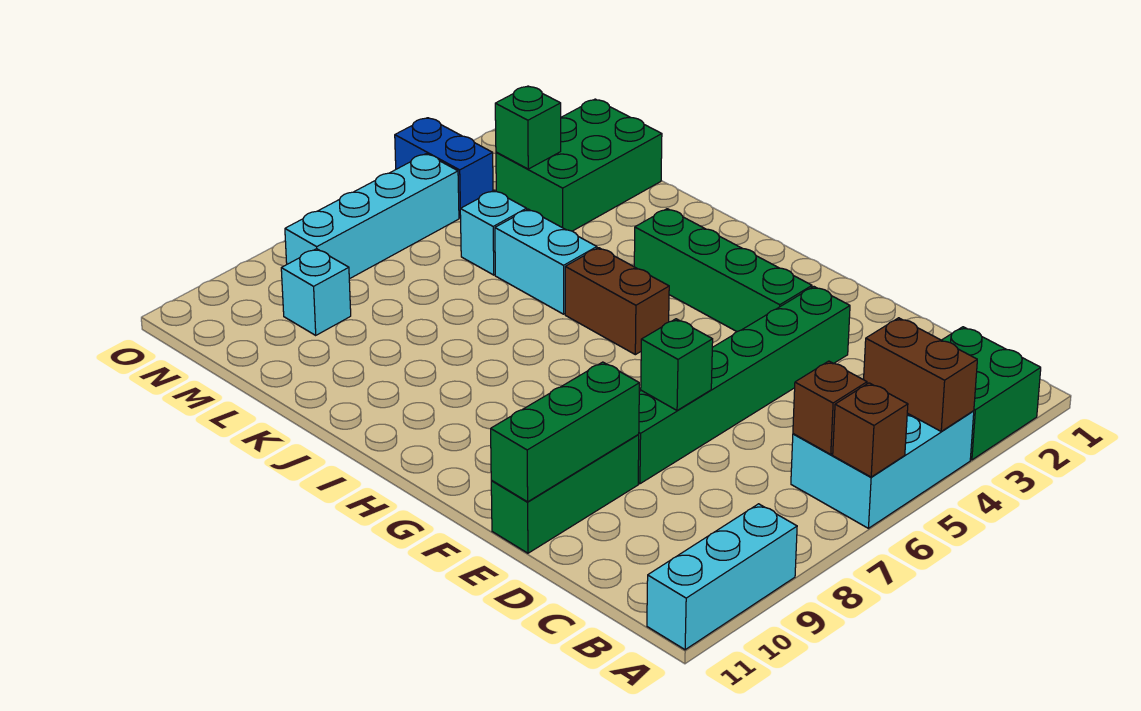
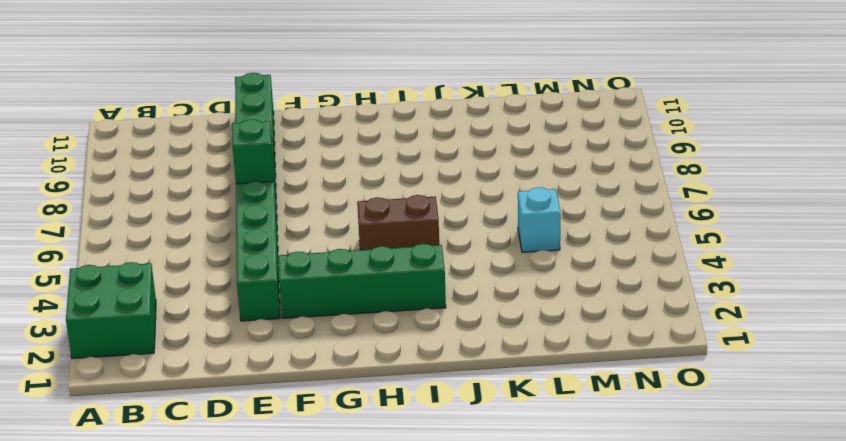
none -> cyan brick A4:B6 level 1
none -> cyan brick A9:A11 level 1
none -> cyan brick J5:K5 level 1

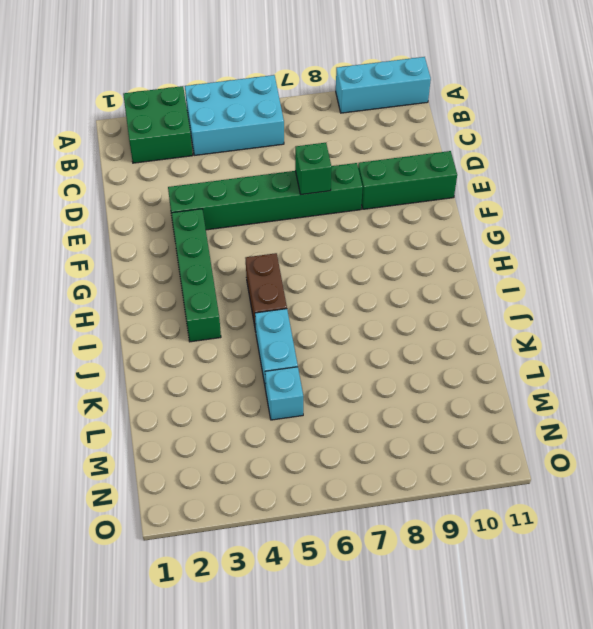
none -> green brick L1:M3 level 1
none -> cyan brick M9 level 1
none -> blue brick N4:O4 level 1

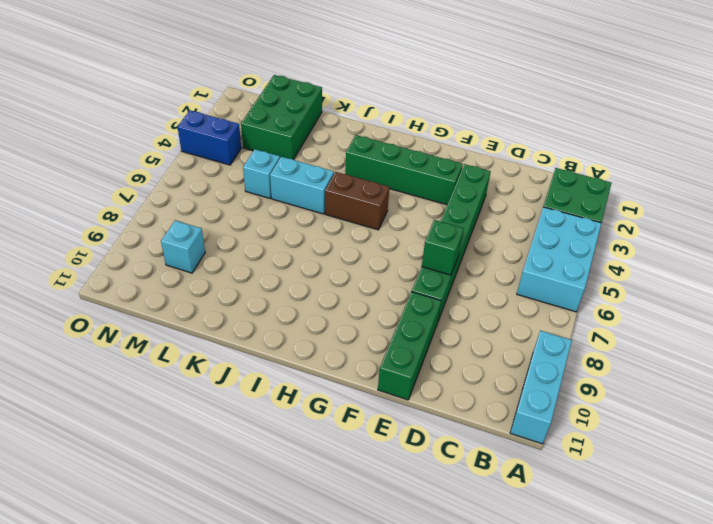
none -> cyan brick N5:N8 level 1
none -> brown brick A4:B4 level 2
none -> brown brick A6 level 2

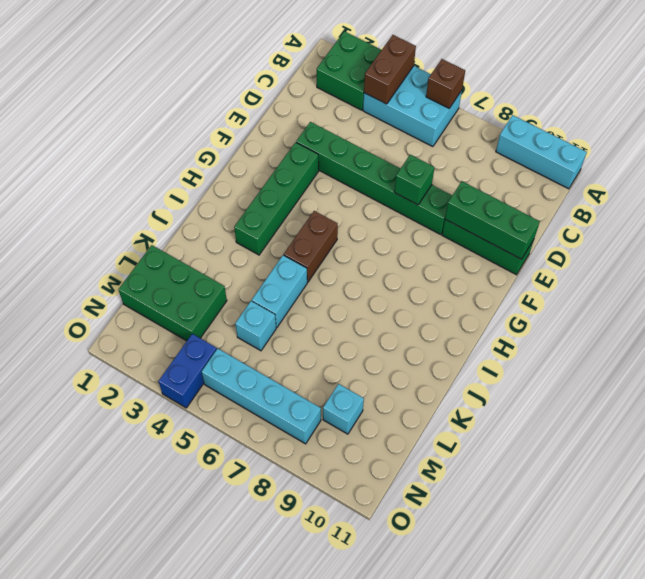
none -> brown brick B6 level 2
none -> green brick M3 level 2

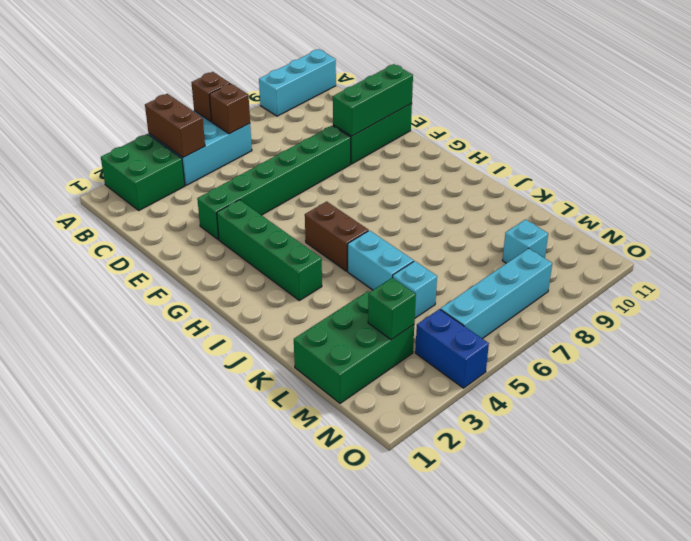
none -> green brick E7 level 2

